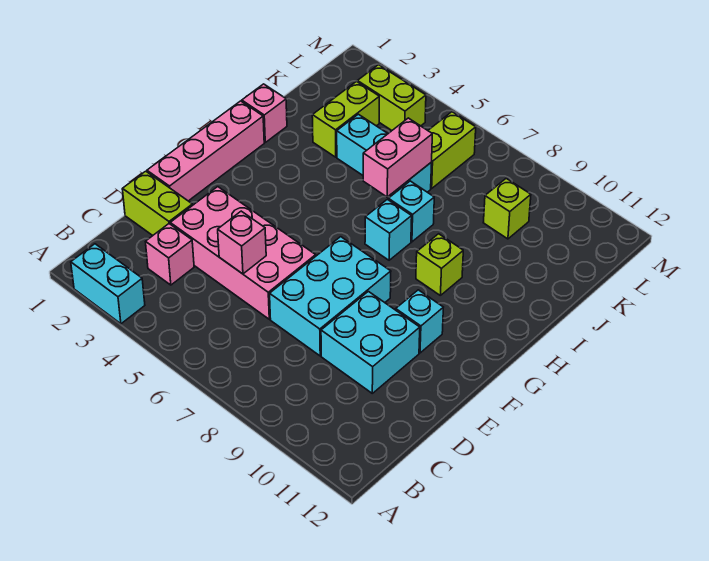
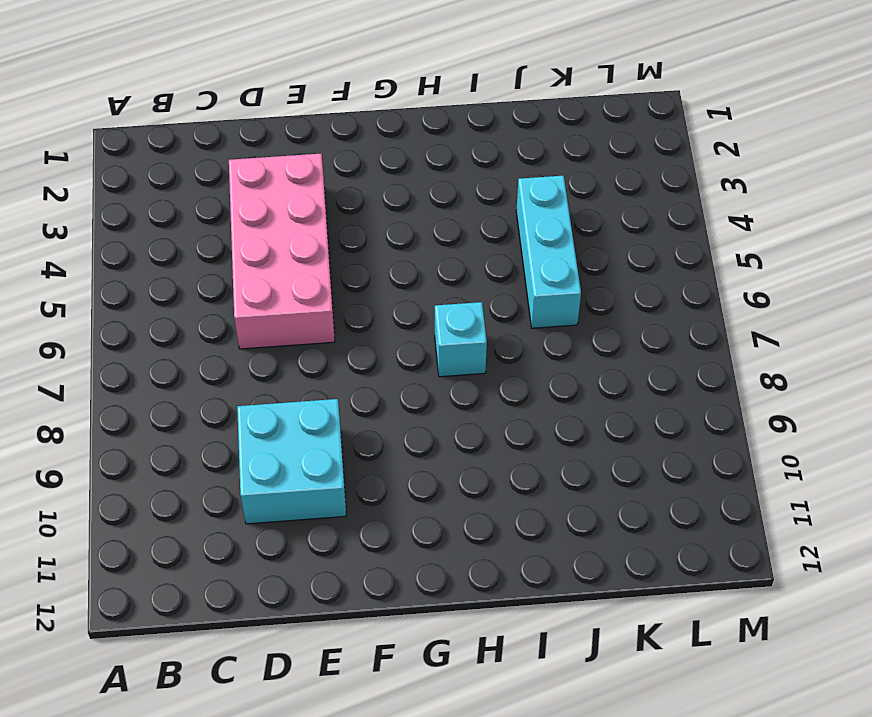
none -> cyan brick A2:A3 level 1
none -> pink brick C3 level 1
none -> lime brick D1:D2 level 1

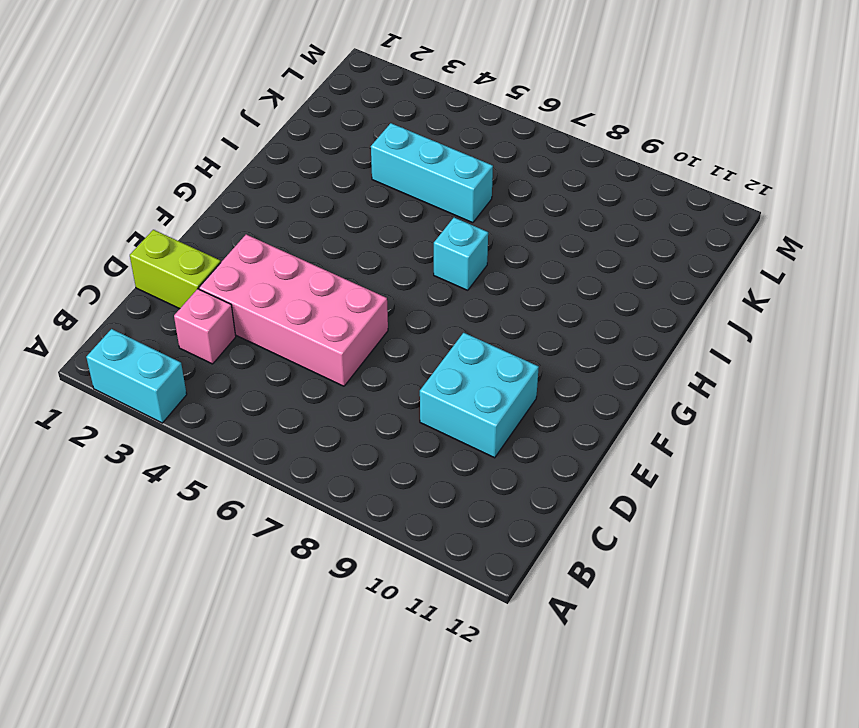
none -> cyan brick D7:F8 level 1
none -> pink brick E1:H1 level 1
none -> cyan brick F10 level 1

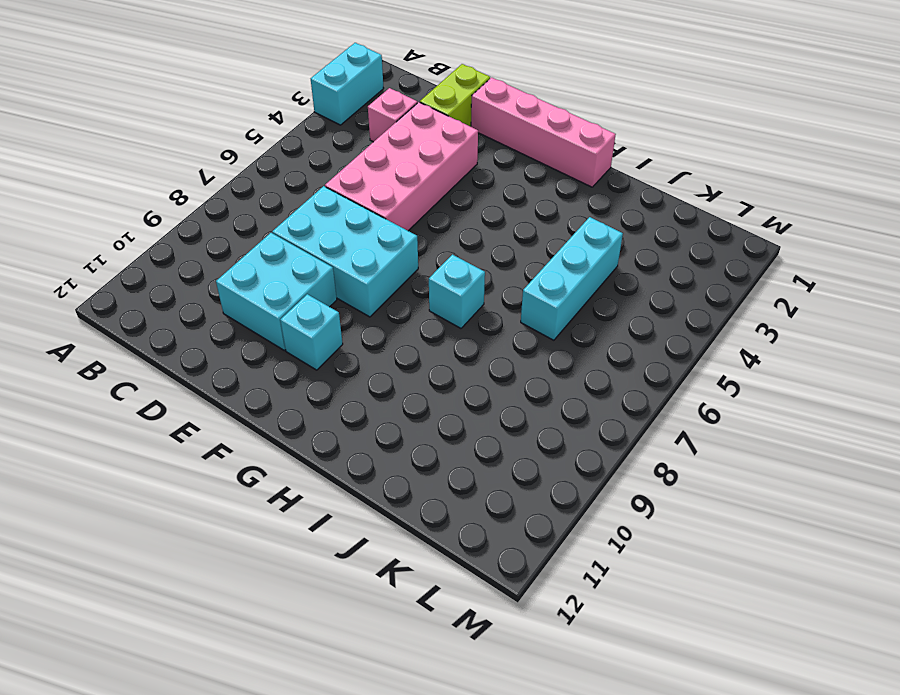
none -> lime brick H9 level 1
none -> pink brick I1 level 1
none -> cyan brick I7 level 1

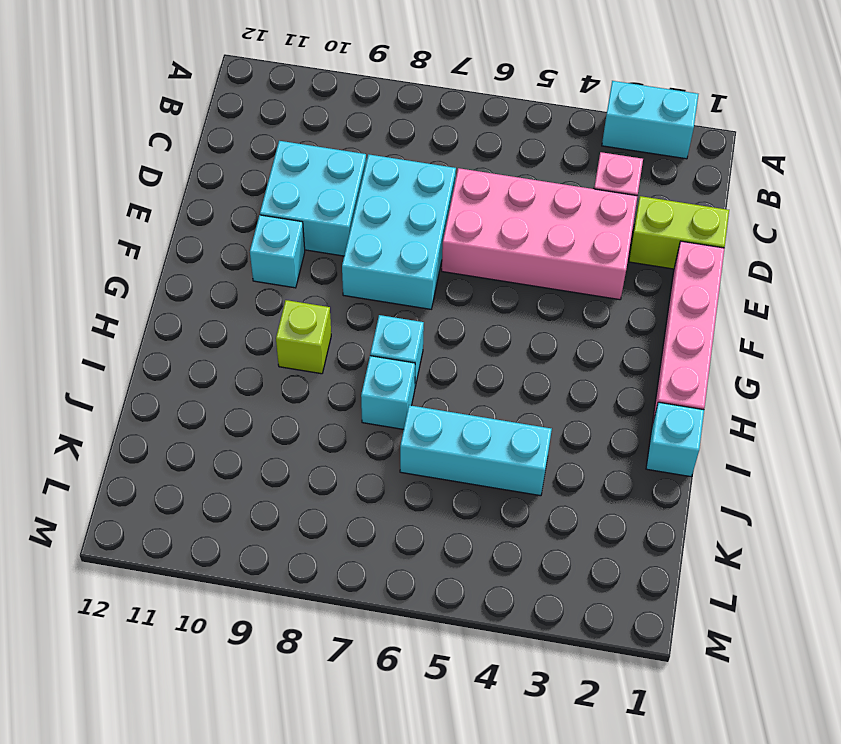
cyan brick I1 level 1 -> pink brick I1 level 1
none -> lime brick J3:K3 level 1
none -> lime brick K6:L6 level 1
none -> lime brick K9 level 1

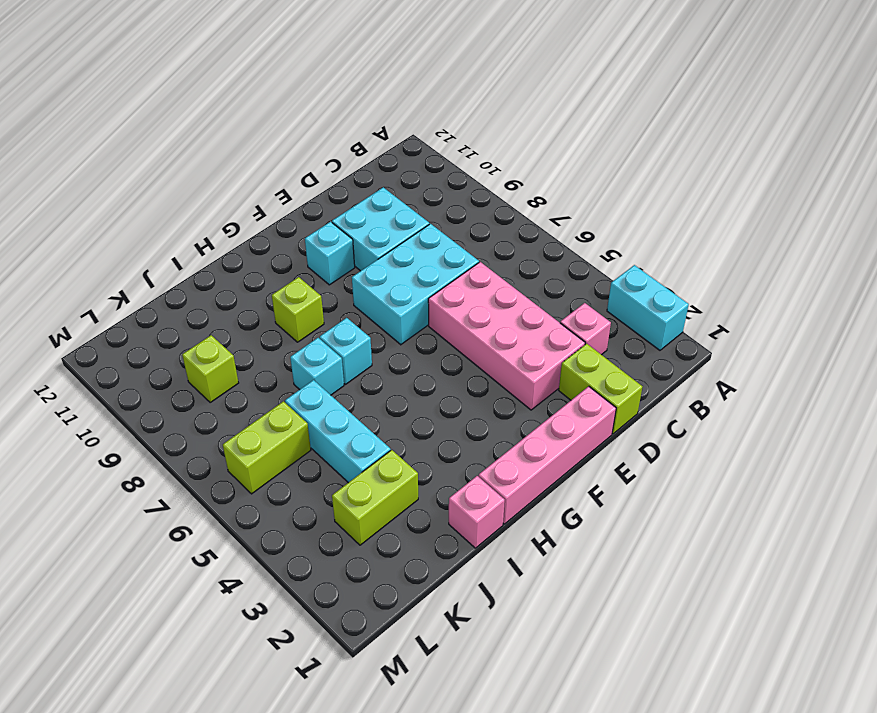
none -> lime brick L3:L4 level 1
none -> pink brick D5 level 2
none -> pink brick I6:J6 level 2

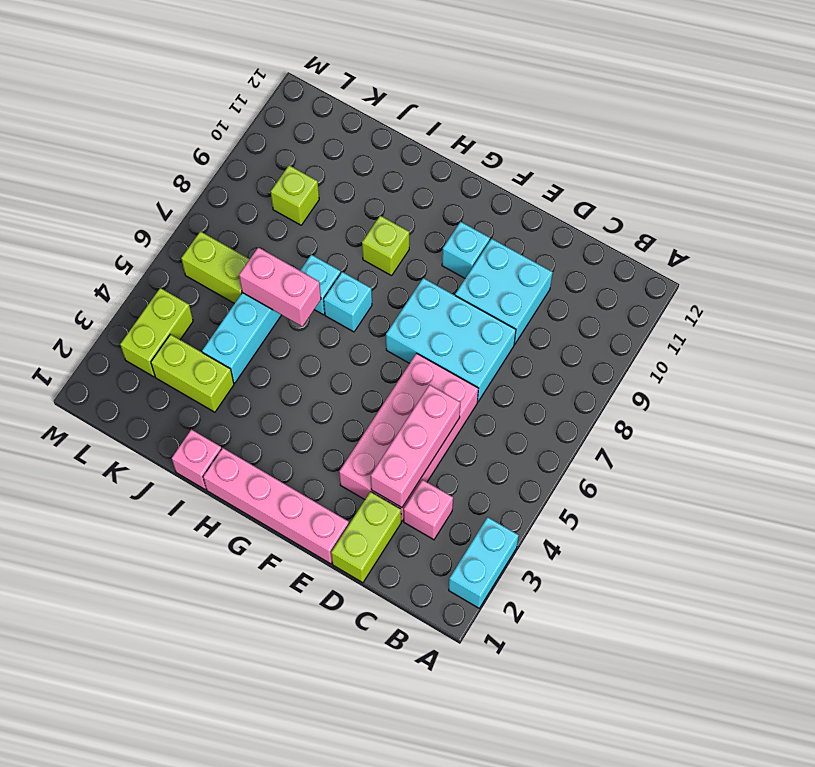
pink brick D3:D5 level 2 -> pink brick D5 level 2

